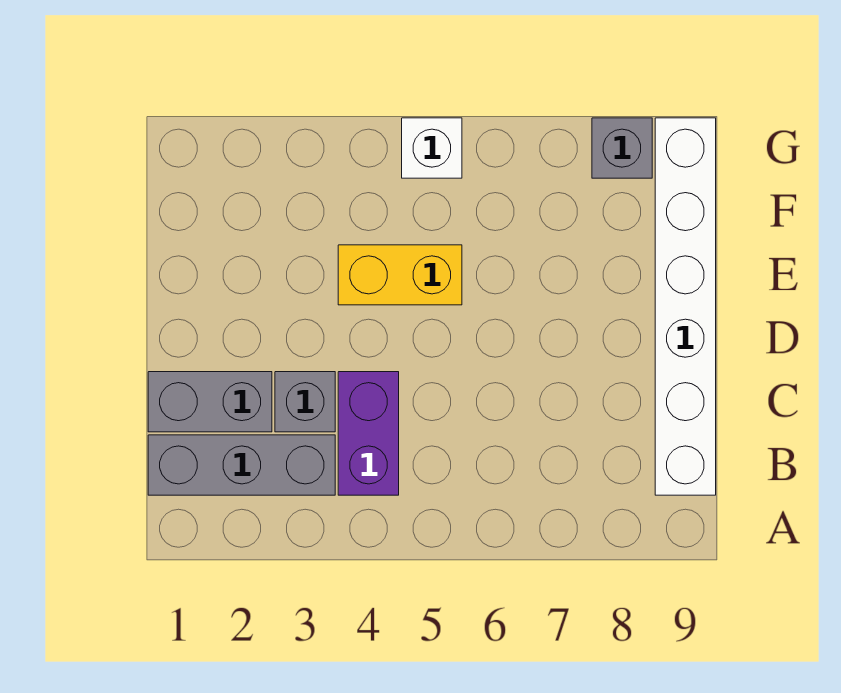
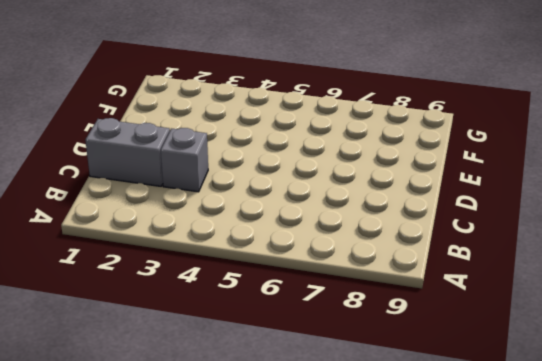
none -> grey brick B1:B3 level 1
none -> purple brick B4:C4 level 1

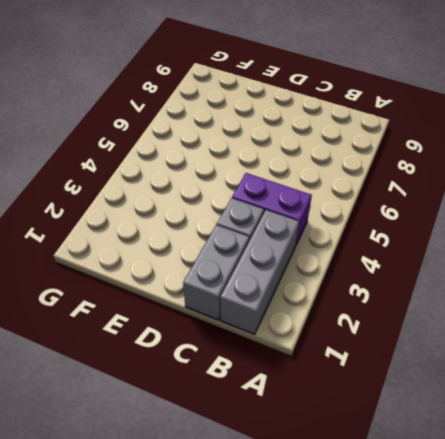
none -> white brick B9:G9 level 1
none -> yellow brick E4:E5 level 1

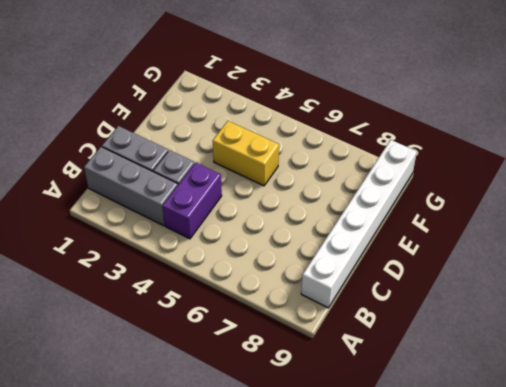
none -> white brick G5 level 1
none -> grey brick G8 level 1

